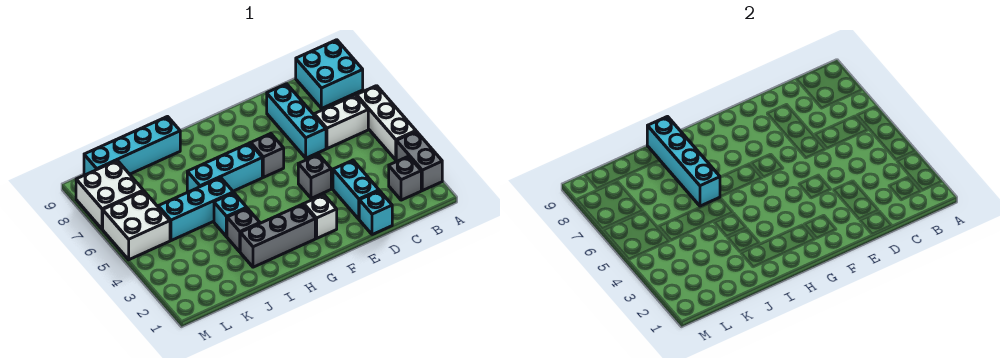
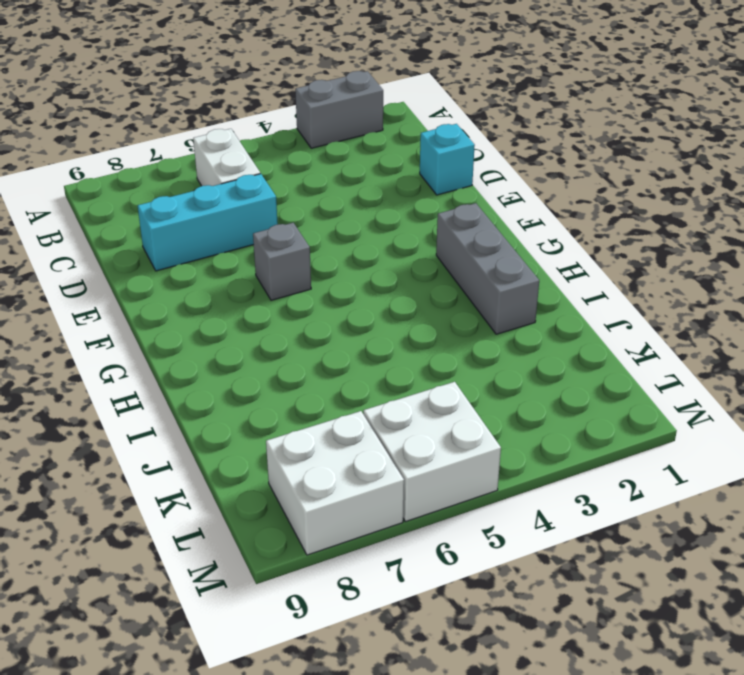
none -> white brick A4:A6 level 1
none -> cyan brick A8:B9 level 1
none -> grey brick B2 level 1

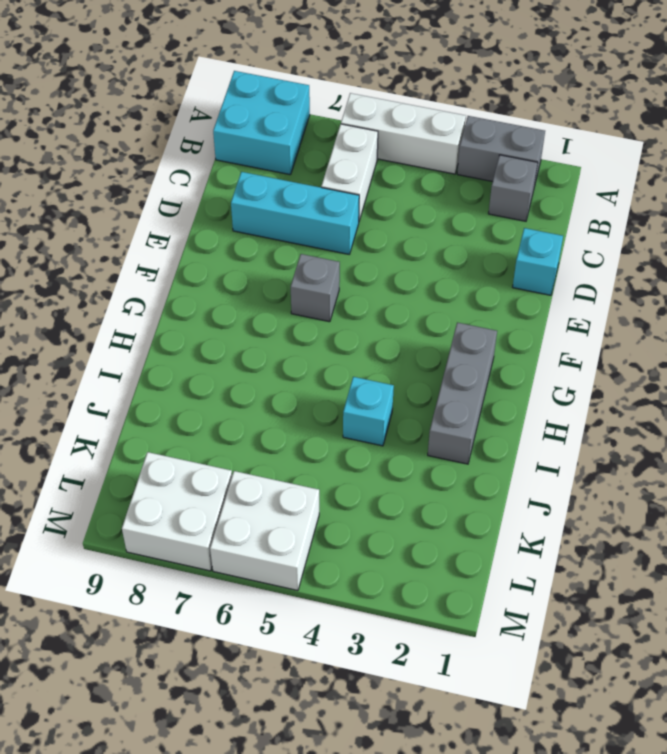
none -> cyan brick D2:D3 level 1
none -> grey brick E4 level 1
none -> white brick F2 level 1

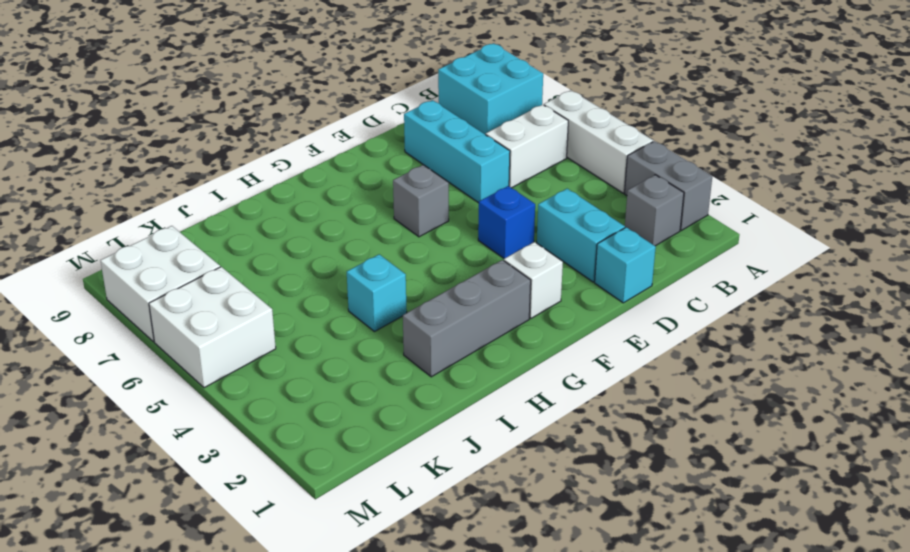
blue brick E4 level 1 -> grey brick E4 level 1
none -> cyan brick G6:I6 level 1
none -> grey brick I3 level 1
none -> cyan brick I5:K5 level 1

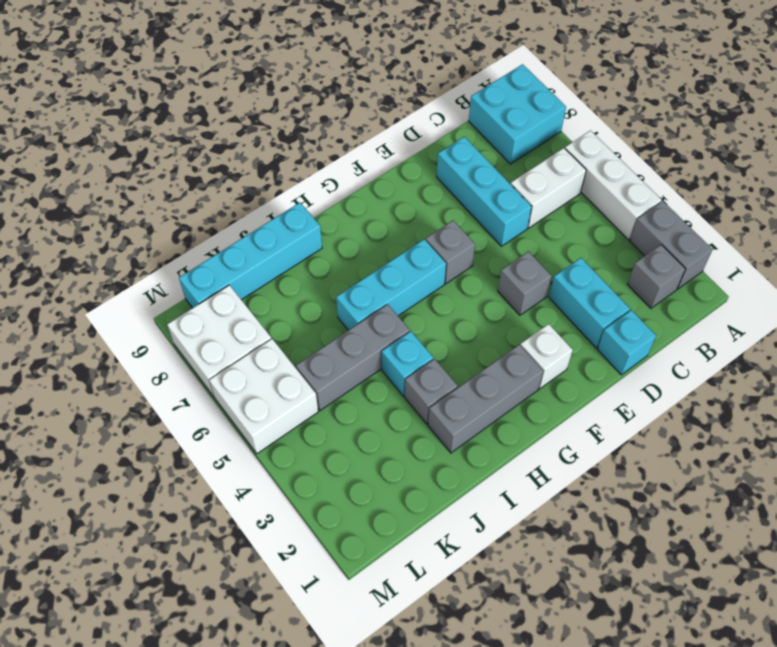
grey brick I5:K5 level 1 -> cyan brick I5:K5 level 1
none -> cyan brick I6:I9 level 2

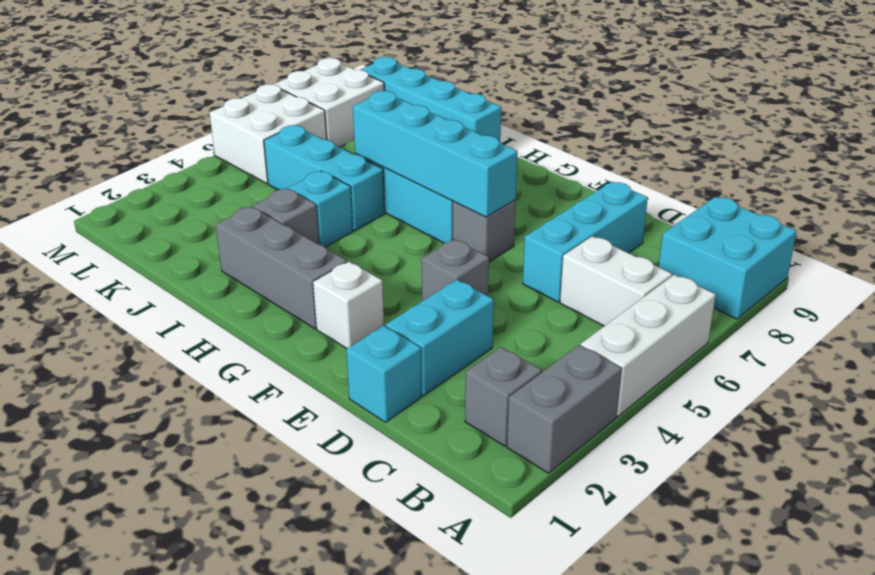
cyan brick F6:I6 level 2 -> cyan brick I6:I9 level 2

